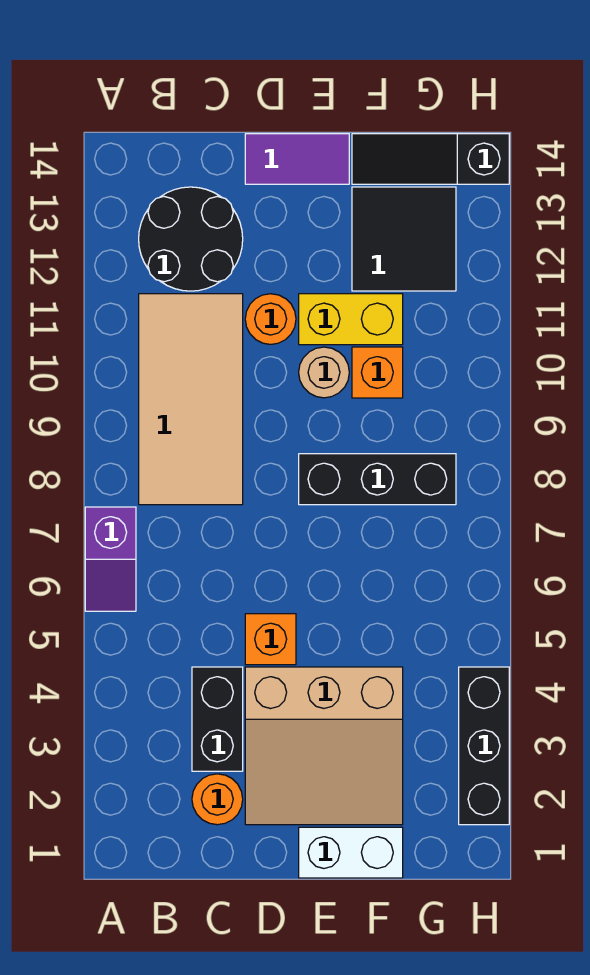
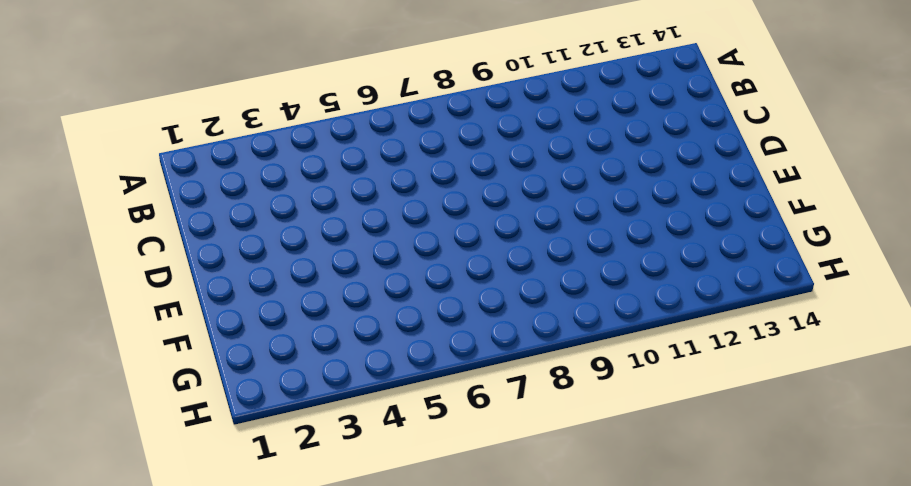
none -> purple slope A6:A7 level 1 top 7
none -> tan tile B8:C11 level 1
none -> black round brick B12:C13 level 1

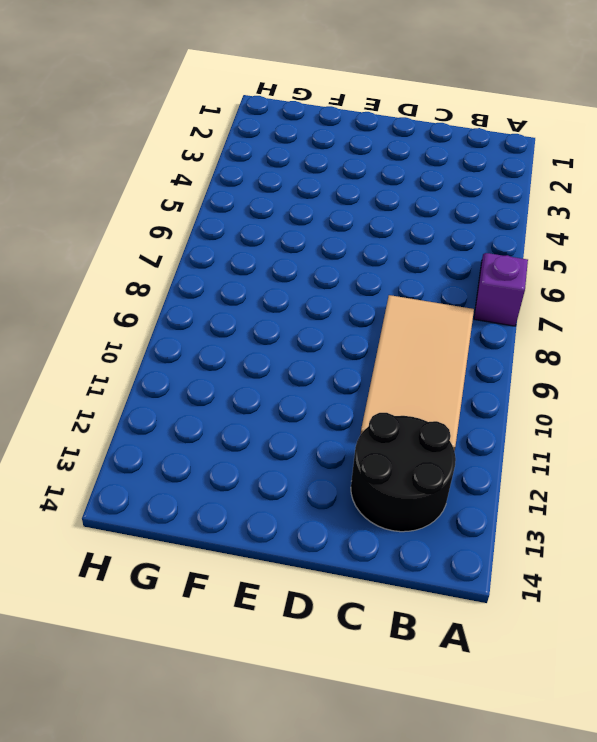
none -> orange round brick C2 level 1
none -> black brick C3:C4 level 1
none -> tan slope D2:F4 level 1 top 4

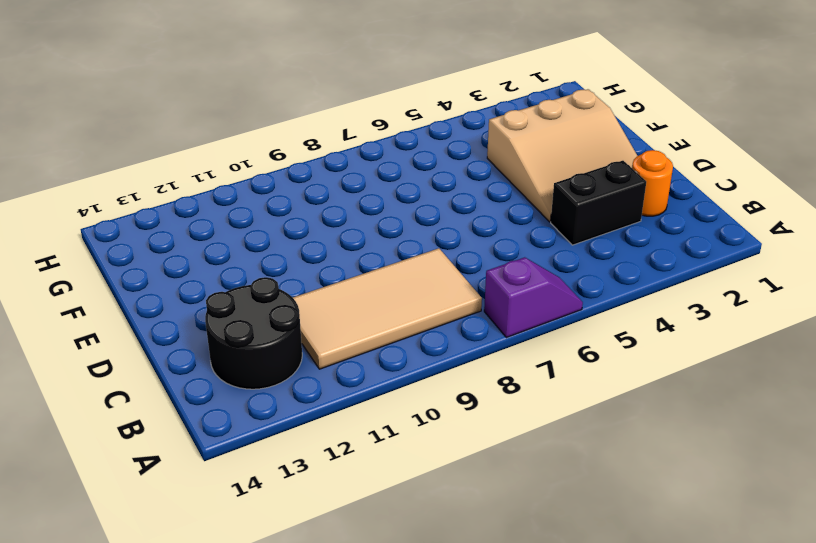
tan slope D2:F4 level 1 top F -> tan slope D2:F4 level 1 top 4
none -> orange brick D5 level 1
none -> orange round brick D11 level 1
none -> purple tile D14:E14 level 1

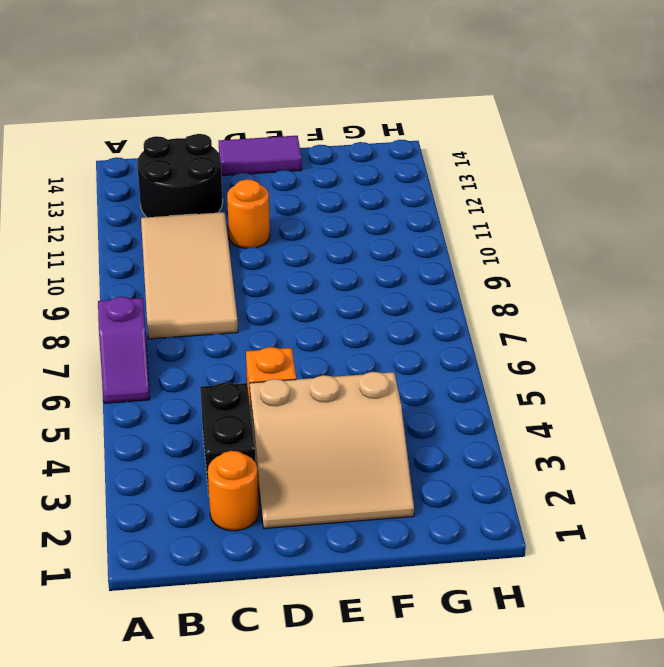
none -> white brick E1:F1 level 1
none -> black brick E8:G8 level 1
none -> tan round brick E10 level 1

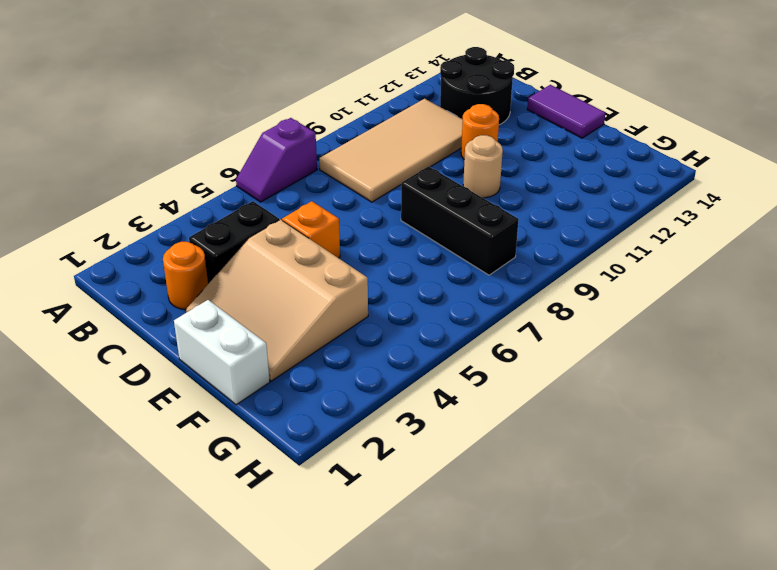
none -> yellow brick E11:F11 level 1
none -> orange brick F10 level 1
none -> black tile F12:G13 level 1

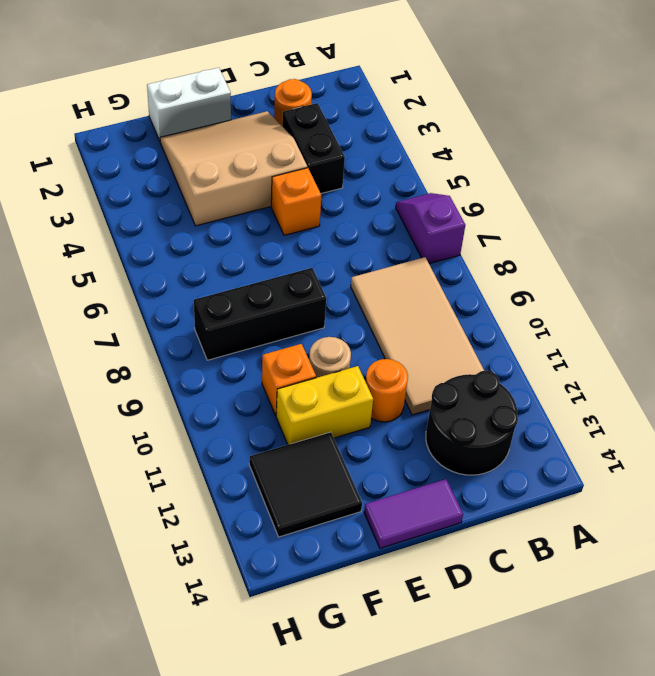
none -> black slope F14:H14 level 1 top H
none -> black brick H2:H4 level 1

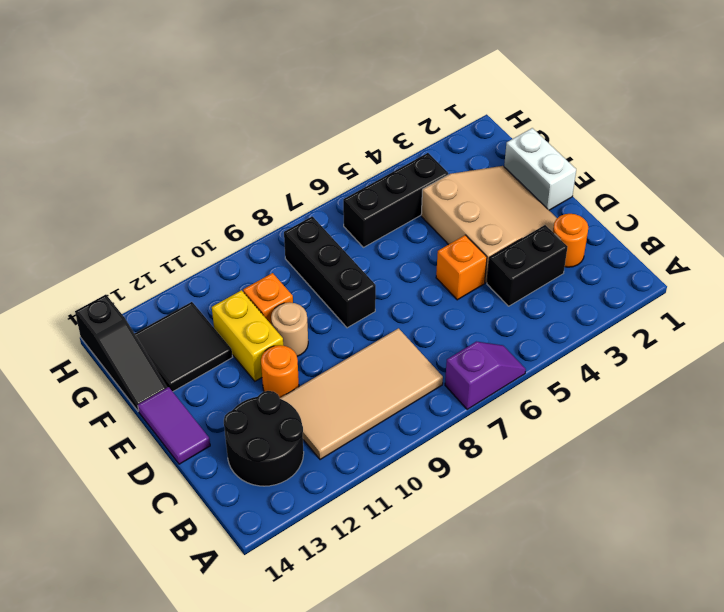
black brick G4:G6 level 1 -> black brick H2:H4 level 1

